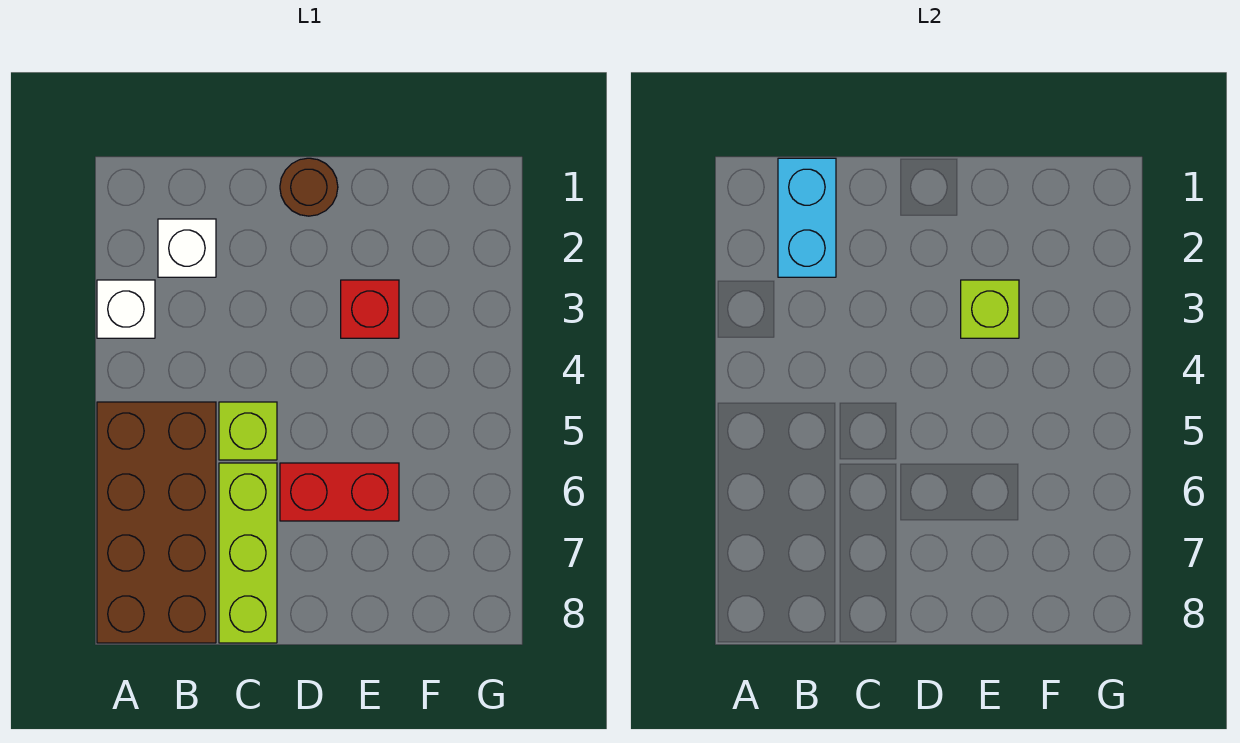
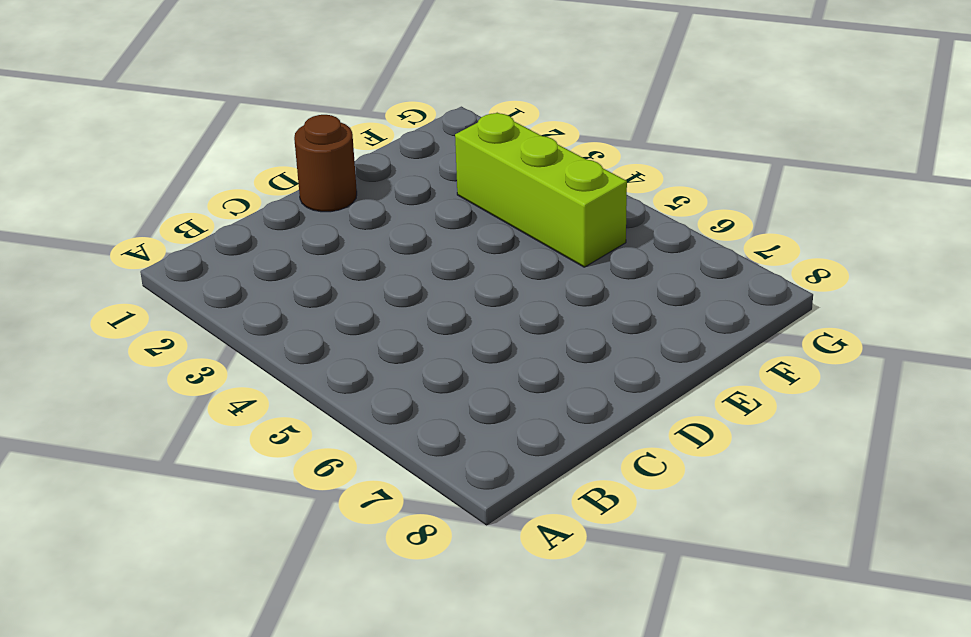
lime brick F3:F5 level 1 -> lime brick C6:C8 level 1
none -> white brick A3 level 1
none -> brown brick A5:B8 level 1

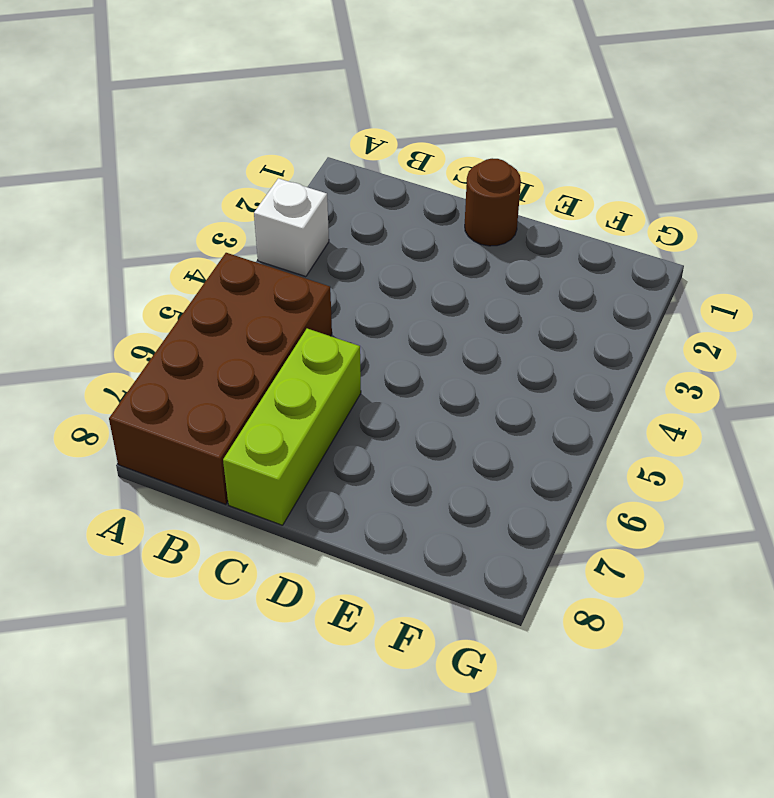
none -> white brick B2 level 1
none -> lime brick C5 level 1

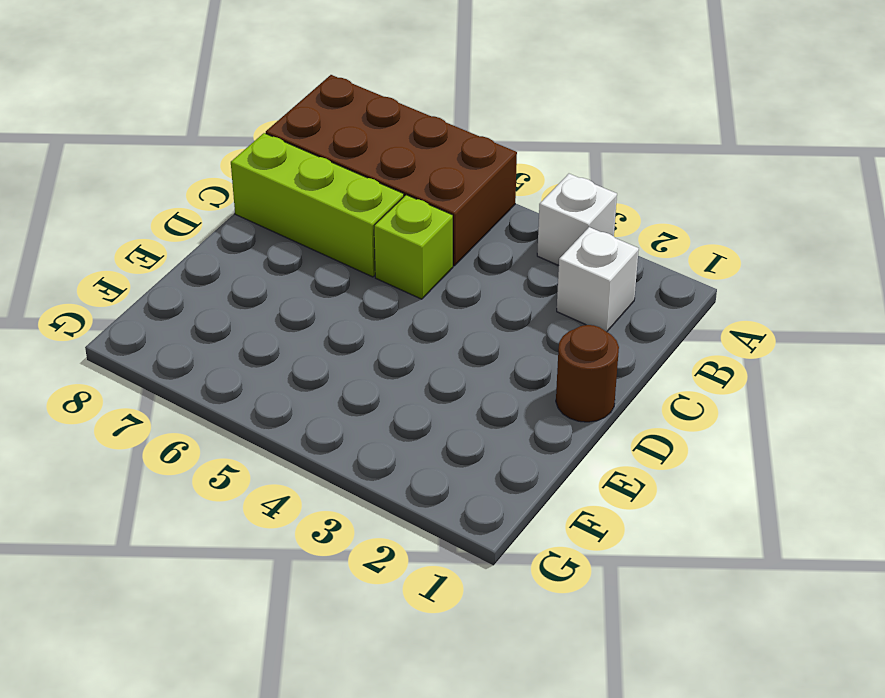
none -> red brick D6:E6 level 1
none -> red brick E3 level 1

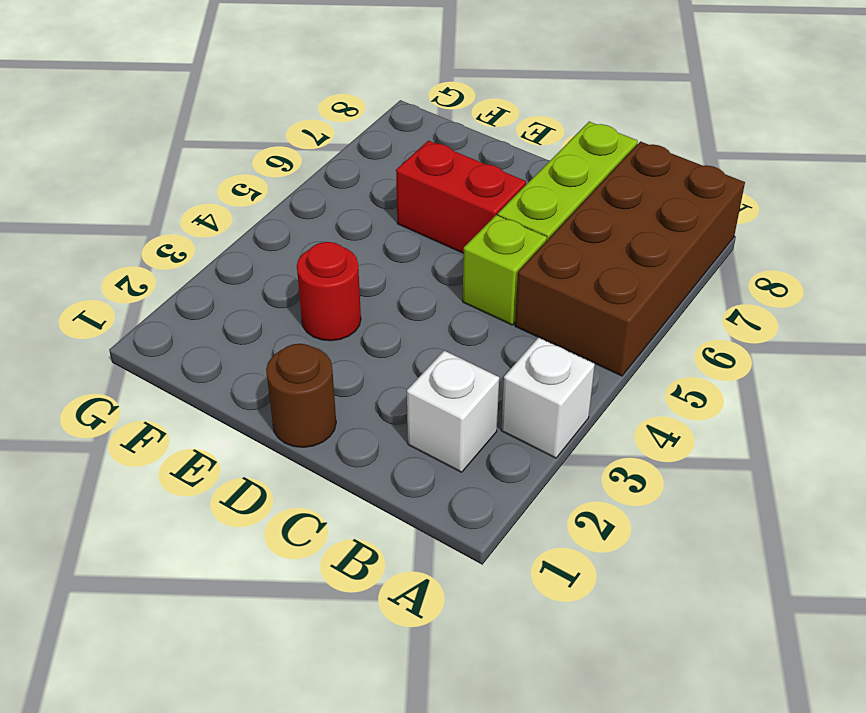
red round brick E3 level 1 -> red brick E3 level 1
none -> cyan brick B1:B2 level 2
none -> lime brick E3 level 2

